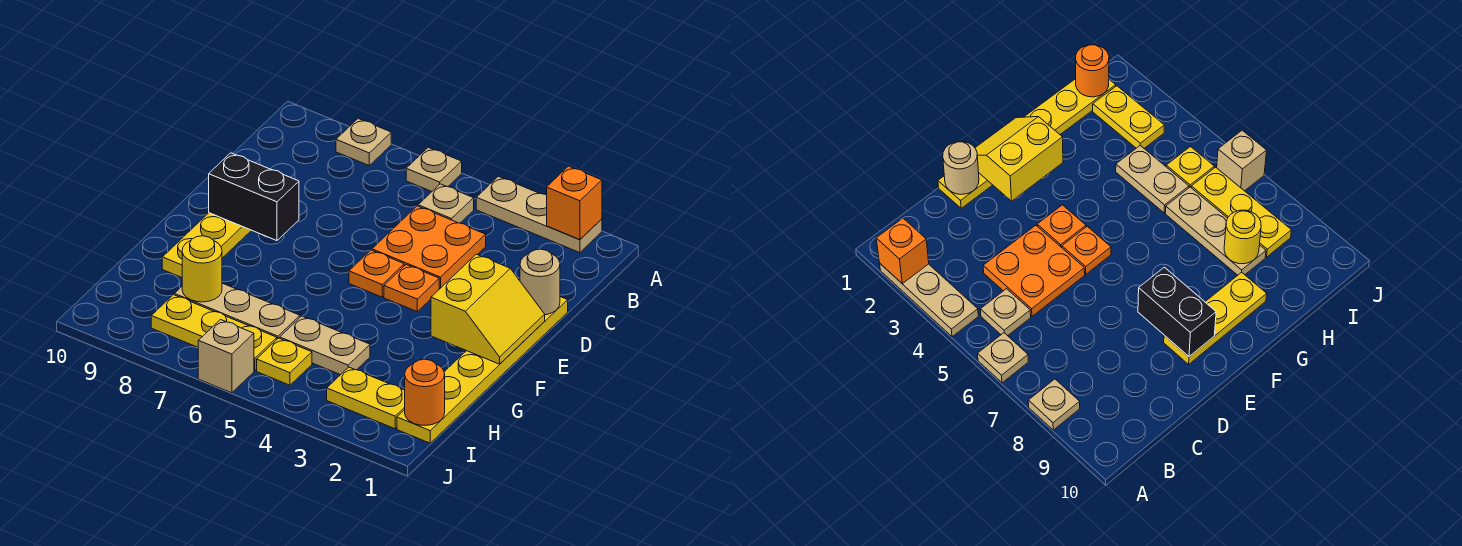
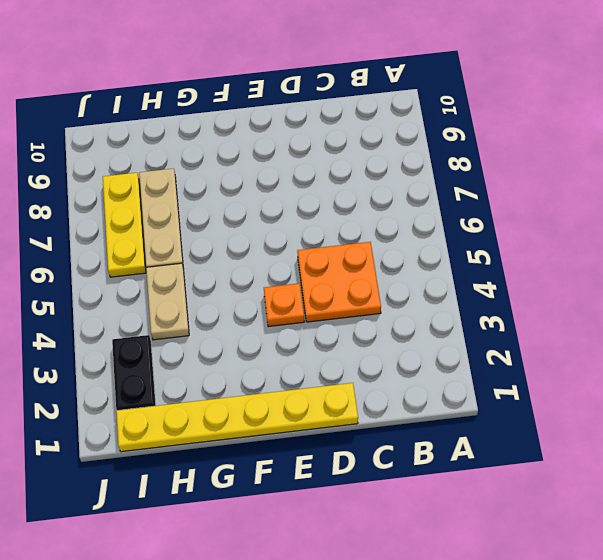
black plate I2:I3 level 1 -> yellow plate I2:I3 level 1
none -> tan plate A2:A4 level 1
none -> tan plate A6 level 1
none -> tan plate A8 level 1

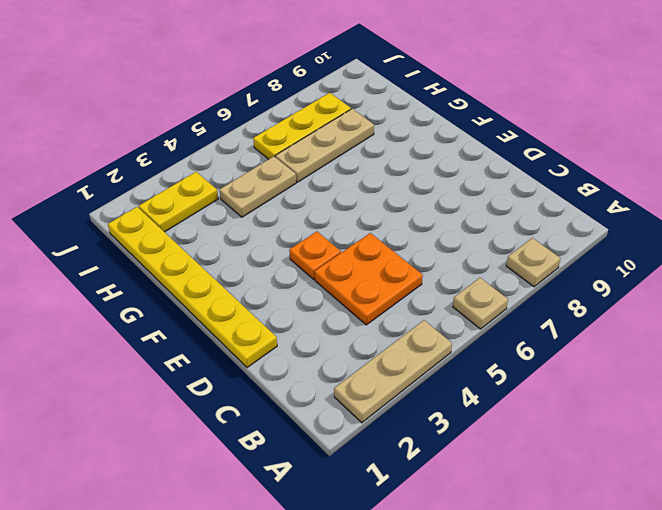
none -> tan plate B5 level 1
none -> orange plate E5 level 1
none -> yellow plate E9:G9 level 1

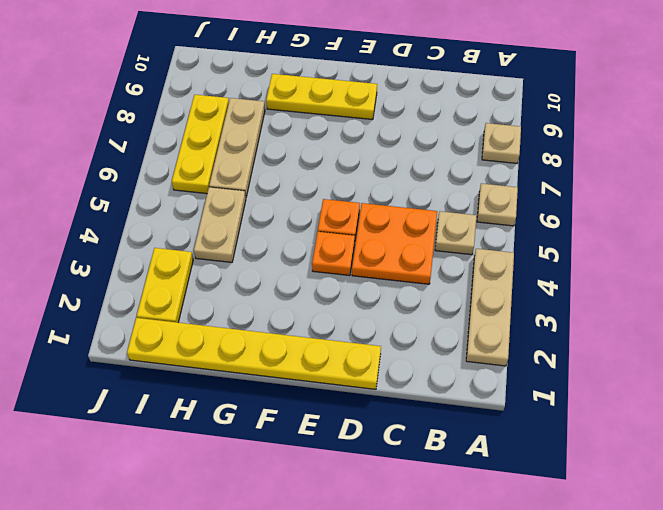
none -> yellow plate I5 level 1
none -> tan brick J6 level 1
none -> orange brick A2 level 2

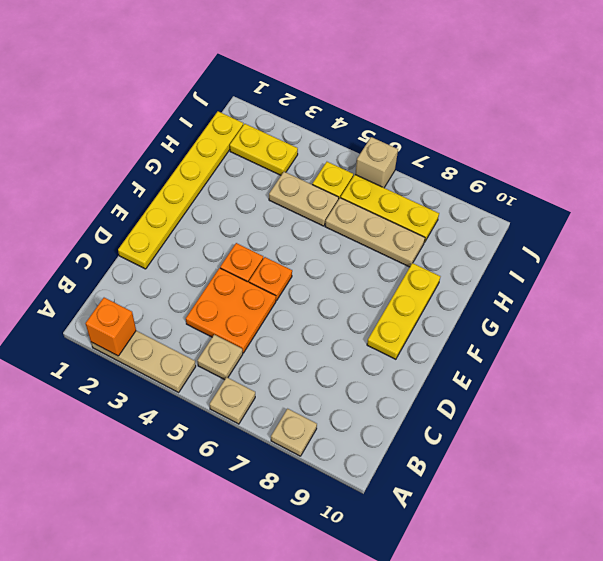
none -> tan round brick D1 level 2
none -> yellow slope E1:F2 level 2 top 2
none -> black brick E8:E9 level 2

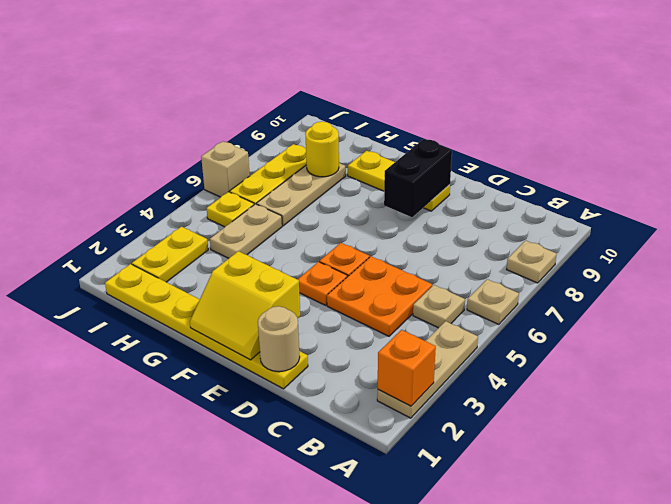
none -> orange round brick I1 level 2

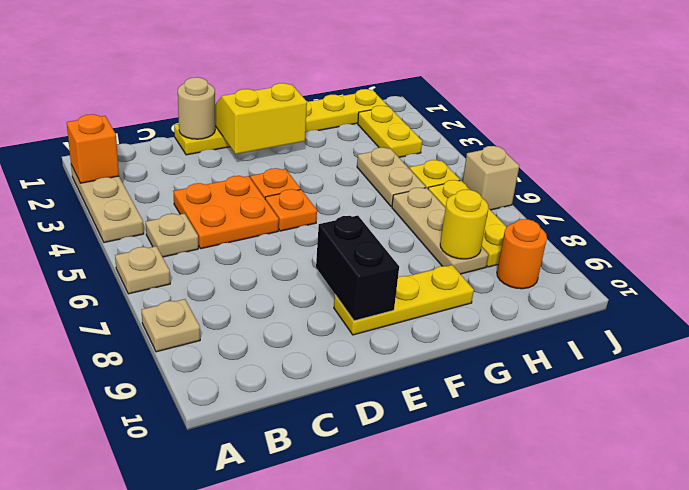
orange round brick I9 level 1 -> orange round brick I1 level 2

